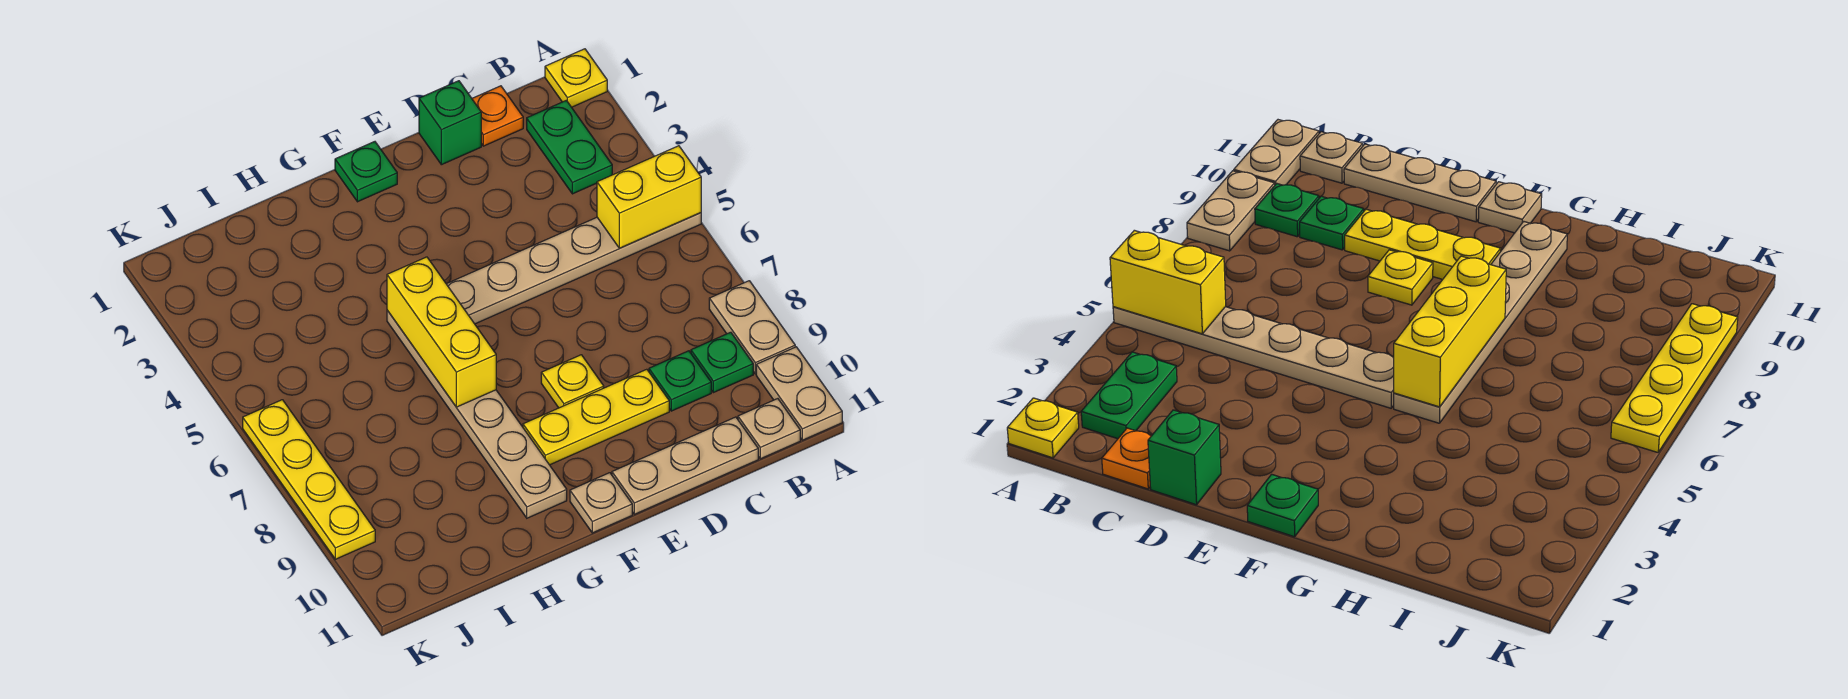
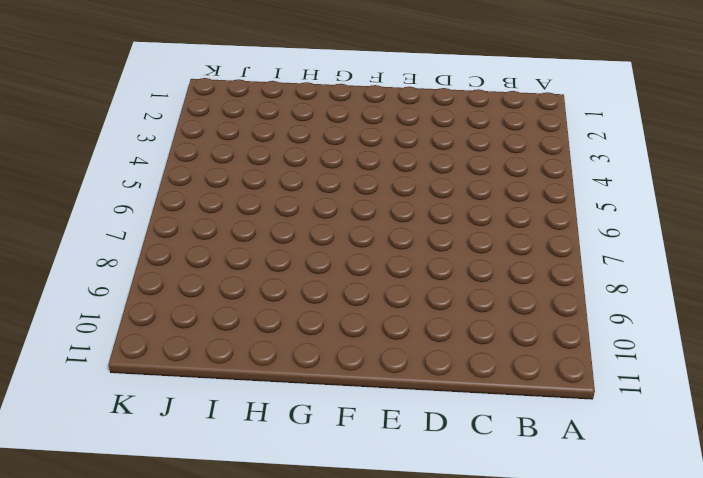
none -> yellow plate A1 level 1
none -> tan plate A5:F5 level 1
none -> tan plate A8:A9 level 1

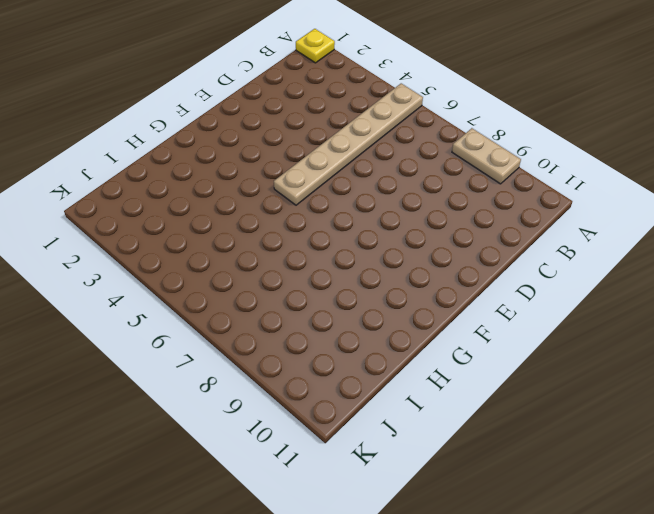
none -> tan plate A10:A11 level 1
none -> green plate B2:B3 level 1
none -> green plate B9 level 1

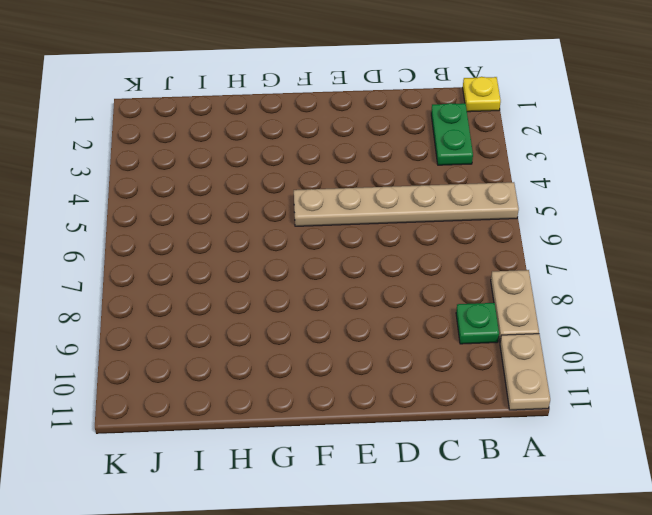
none -> tan plate B11 level 1
none -> orange plate C1 level 1
none -> green plate C9 level 1

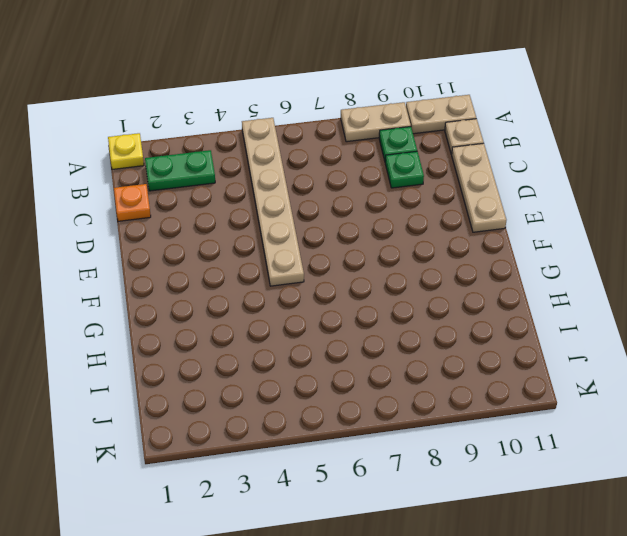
none -> green brick D1 level 1
none -> yellow plate D9:F9 level 1
none -> yellow plate E8 level 1

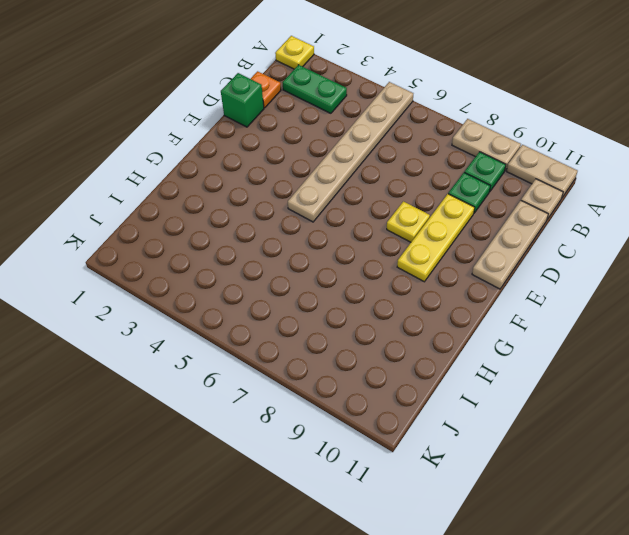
none -> green plate F1 level 1
none -> tan plate F11 level 1
none -> tan plate G5:G10 level 1

